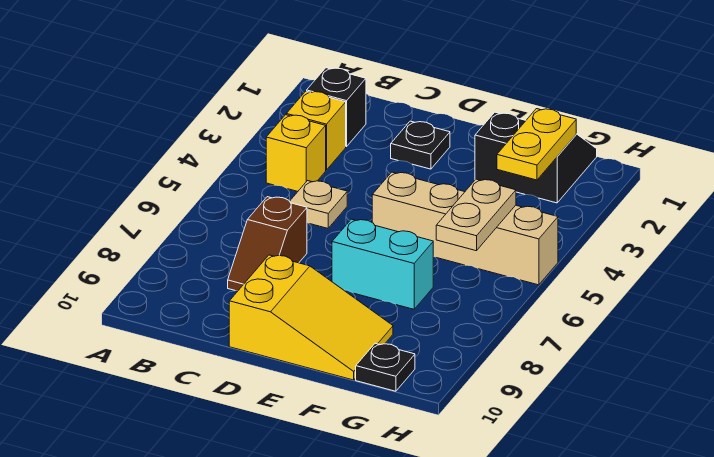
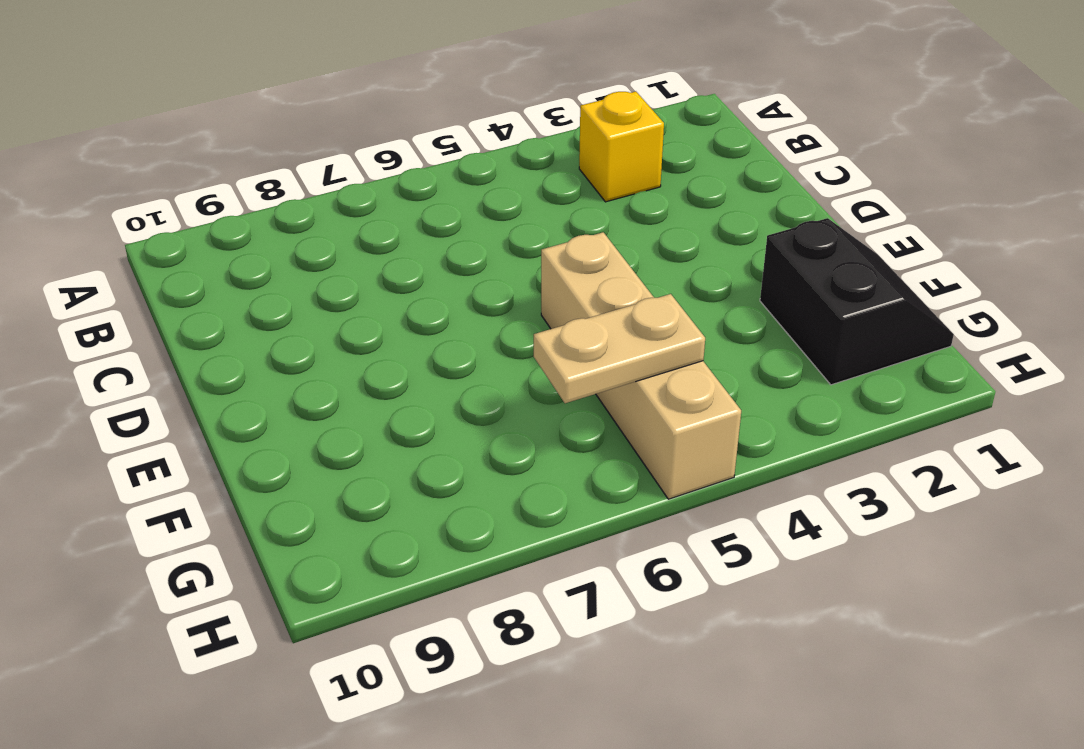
none -> black brick B2 level 1
none -> yellow brick B4 level 1
none -> tan plate C5 level 1

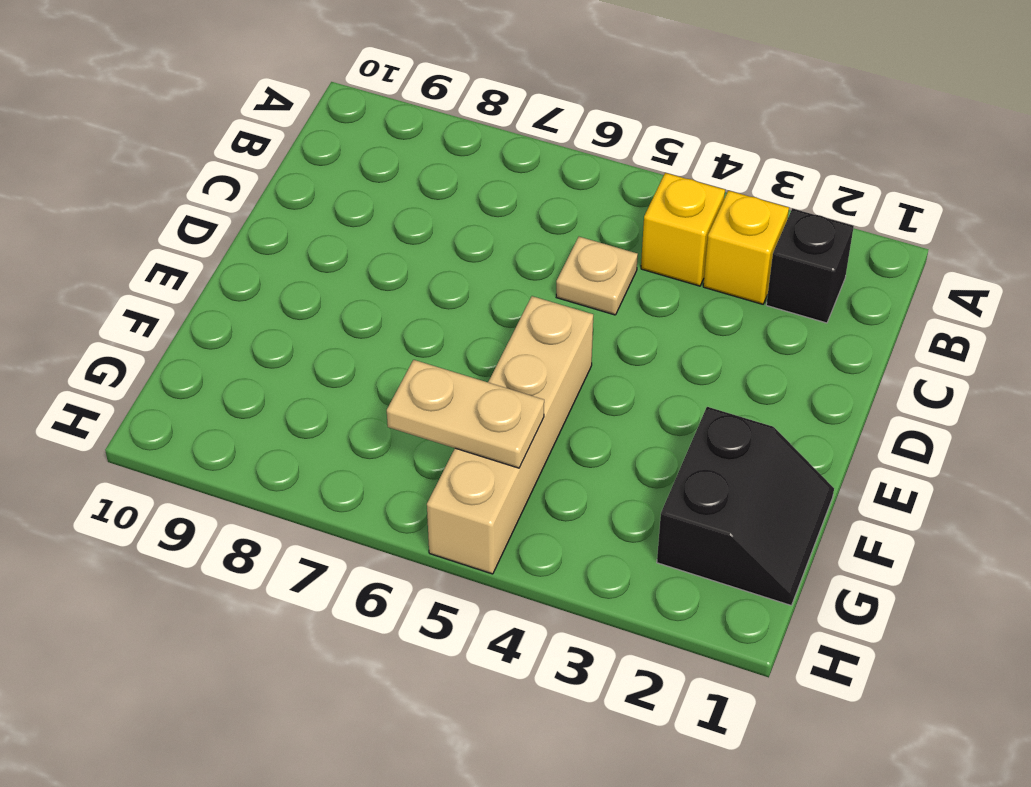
none -> brown slope C7:C8 level 1 top 7
none -> black plate D2 level 1
none -> yellow slope D9:F10 level 1 top D

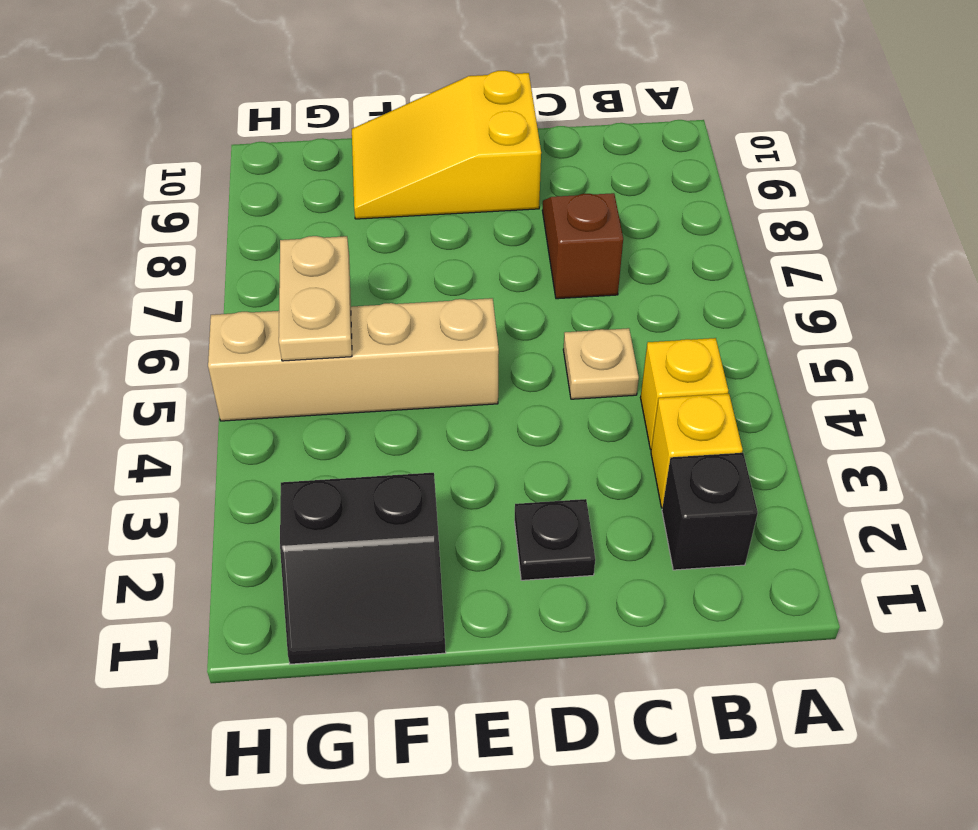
none -> cyan brick E7:F7 level 1
none -> black plate G10 level 1
none -> yellow plate G2:G3 level 2

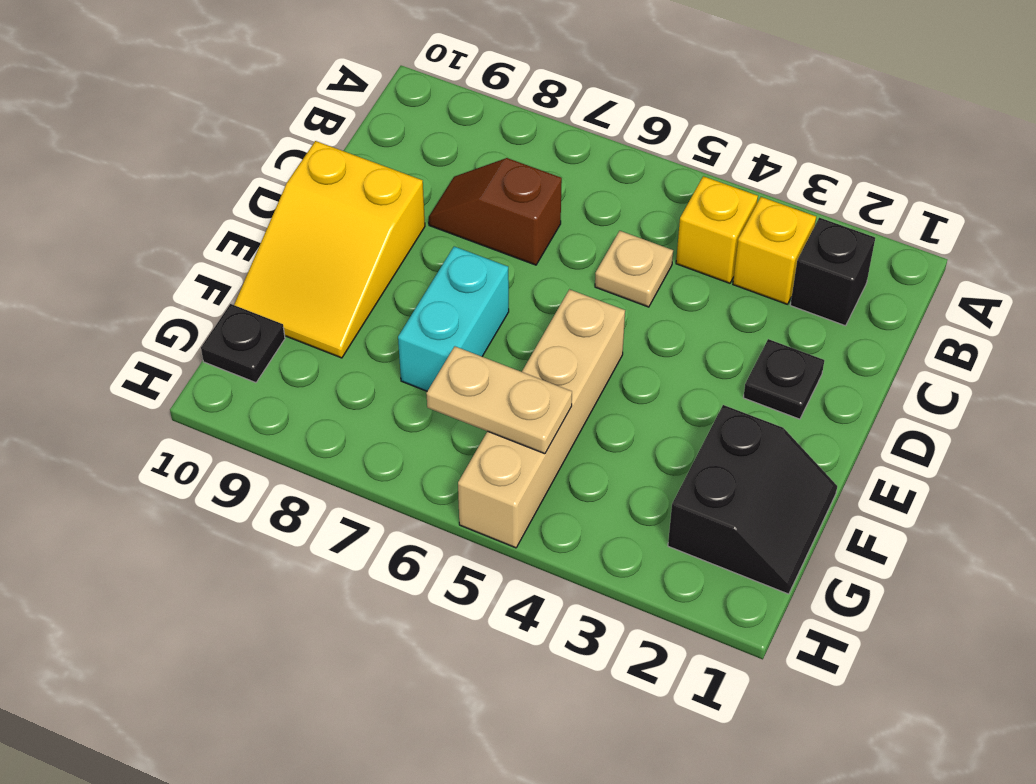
none -> yellow plate G2:G3 level 2

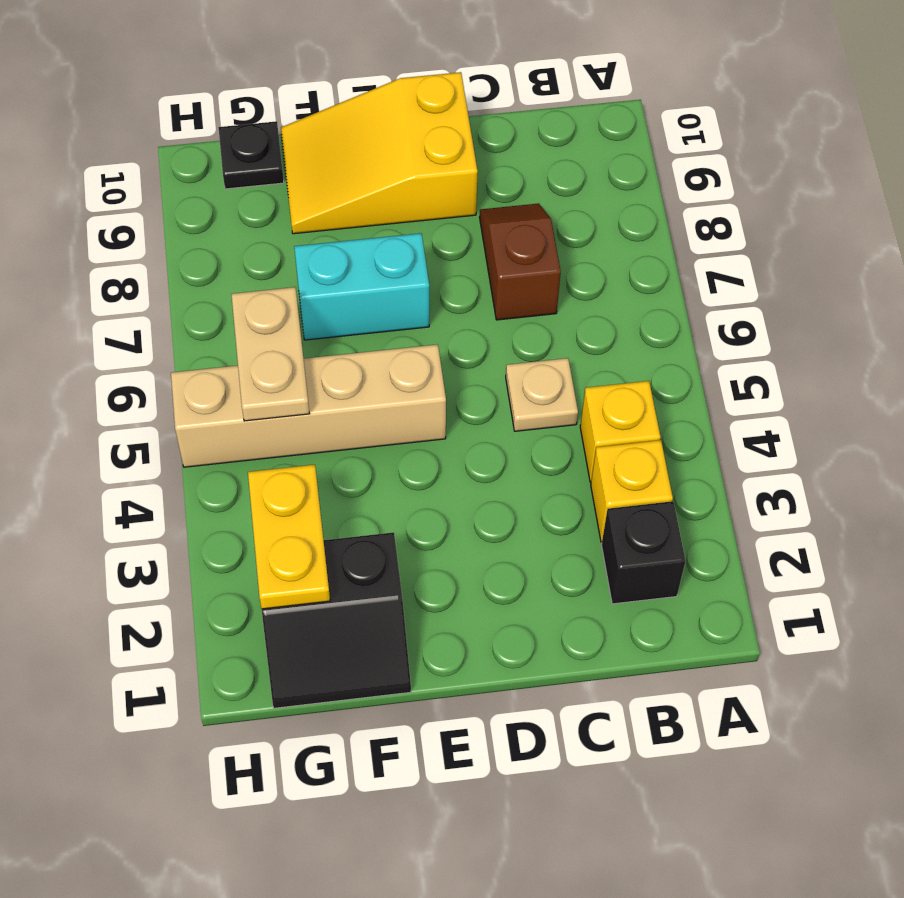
none -> black plate D2 level 1

